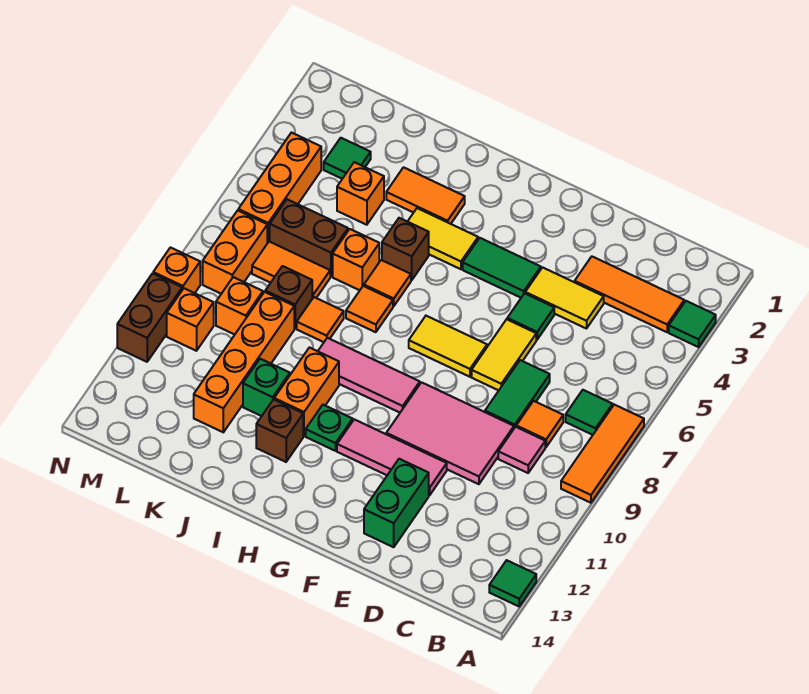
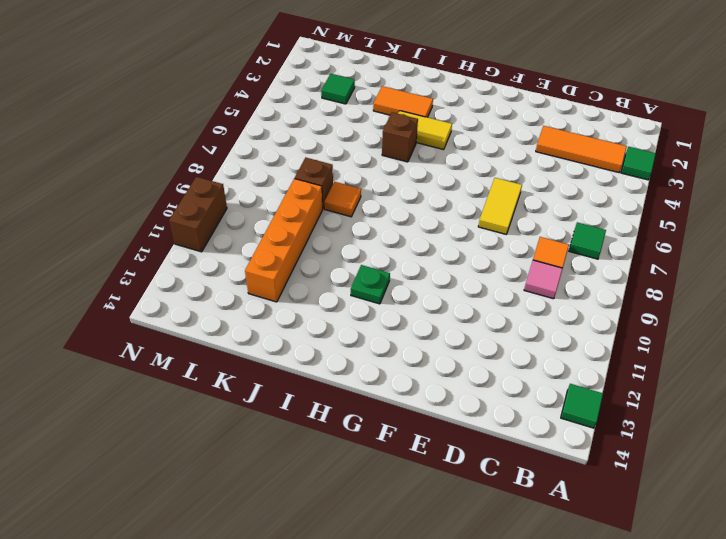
none -> orange tile A7:A9 level 1
none -> yellow tile D4:E4 level 1
none -> green tile D7:D8 level 1
none -> pink tile D9:F10 level 1

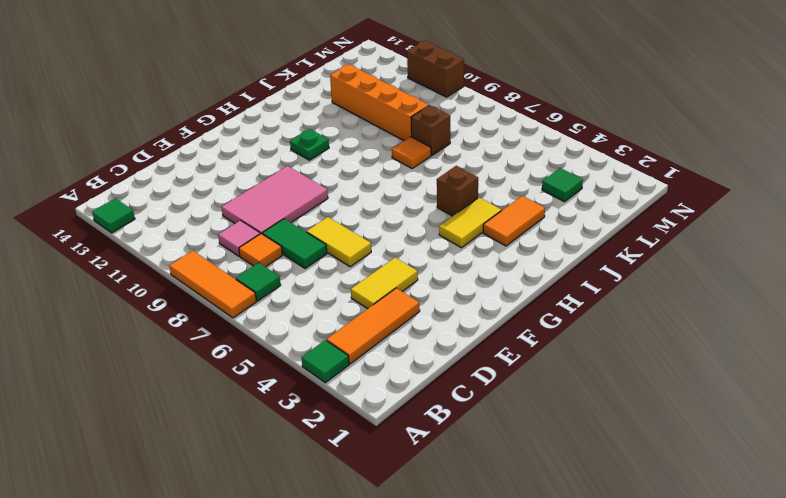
none -> green tile E5 level 1
none -> pink tile E11:G11 level 1
none -> green brick E12:E13 level 1
none -> green tile F4:G4 level 1

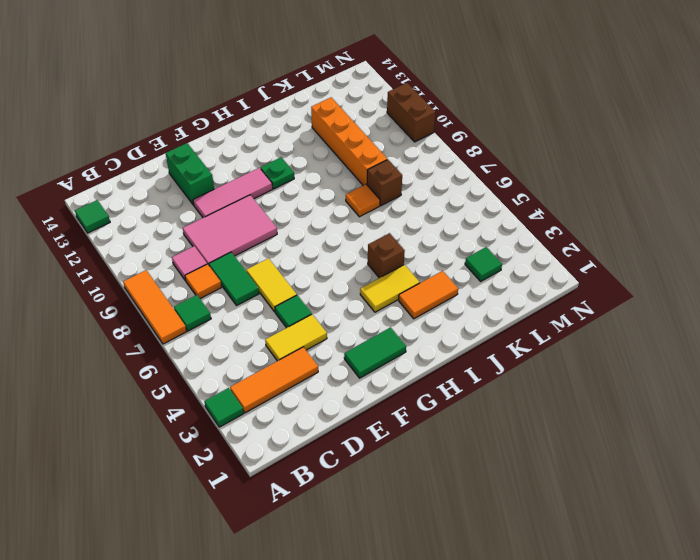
green tile F2:G2 level 1 -> green tile F4:G4 level 1
none -> yellow tile F7:G7 level 1
none -> pink tile G9:I9 level 1
none -> orange tile I6 level 1
none -> orange tile I7 level 1

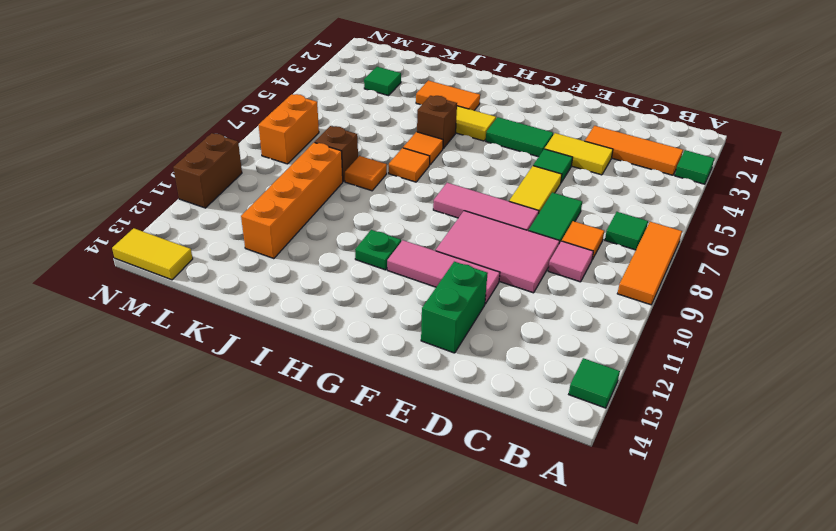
pink tile E8:G8 level 1 -> pink tile G9:I9 level 1
yellow tile M14:N14 level 1 -> yellow tile F7:G7 level 1
none -> orange brick I10:I11 level 1
none -> brown brick I12 level 1
none -> orange brick J6 level 1
none -> green brick J11 level 1

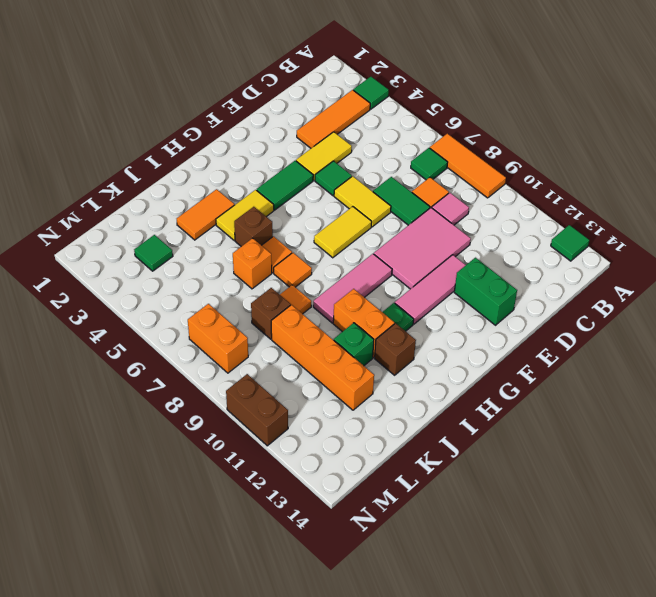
none -> orange brick K4 level 1
none -> brown brick K6:L6 level 1
none -> orange tile K7:L7 level 1
none -> orange brick L9 level 1

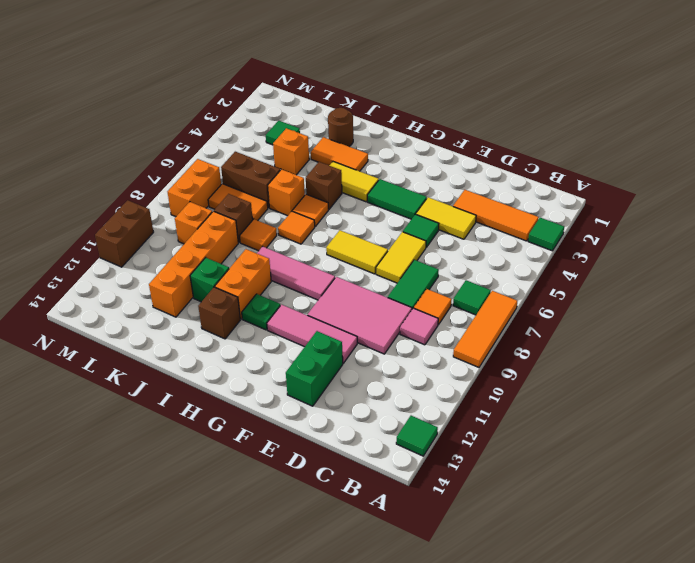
brown round brick J2 level 1 -> none
none -> orange brick M4:M6 level 1
none -> orange brick M10 level 1
none -> orange brick N9 level 1

